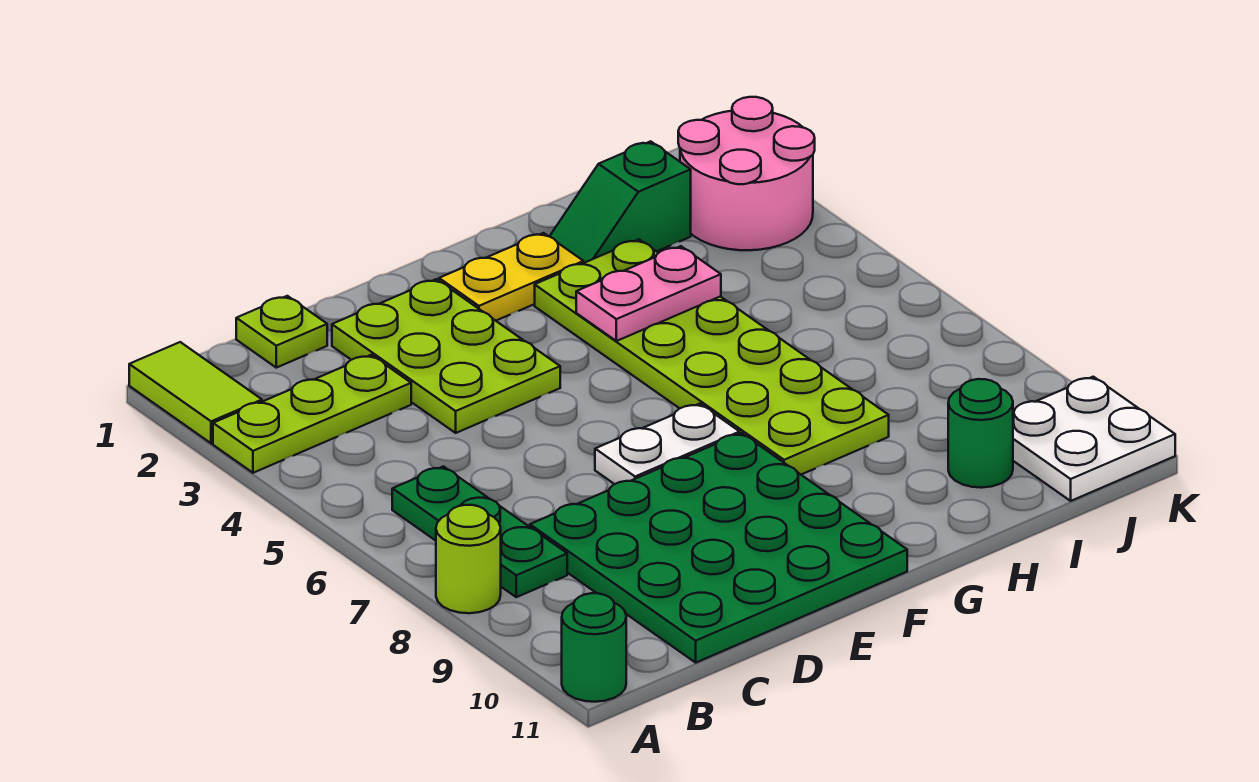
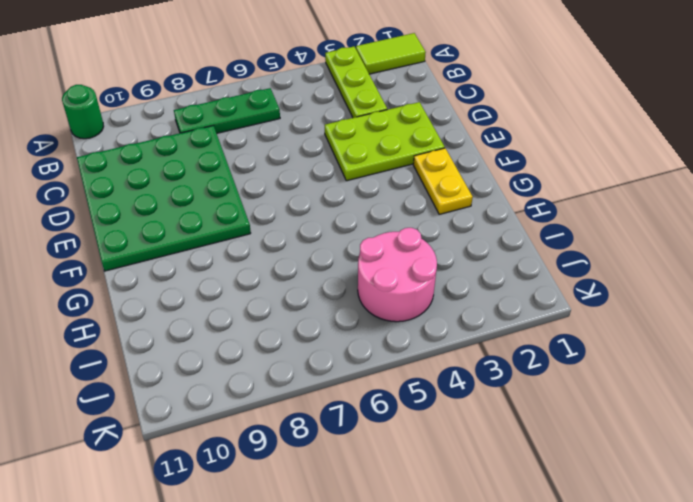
pink round brick I4:J5 level 1 -> pink round brick J2:K3 level 1
none -> lime round brick A8 level 1
none -> lime plate C1 level 1
none -> white plate E7:F7 level 1

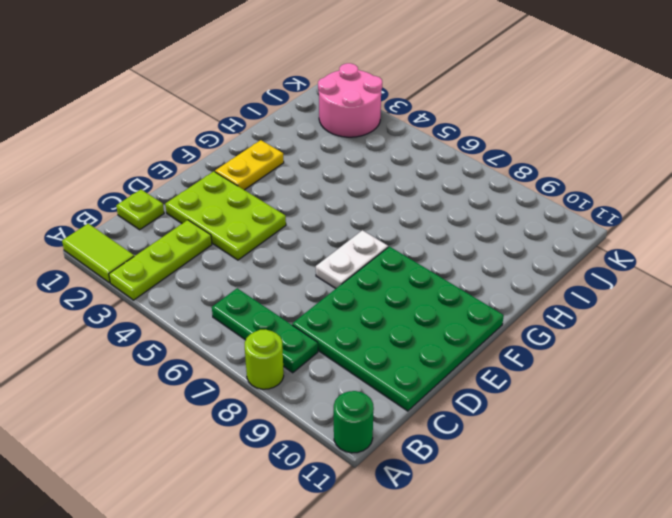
none -> lime plate G3:H8 level 1
none -> green slope H2:I2 level 1 top I
none -> green round brick I10 level 1

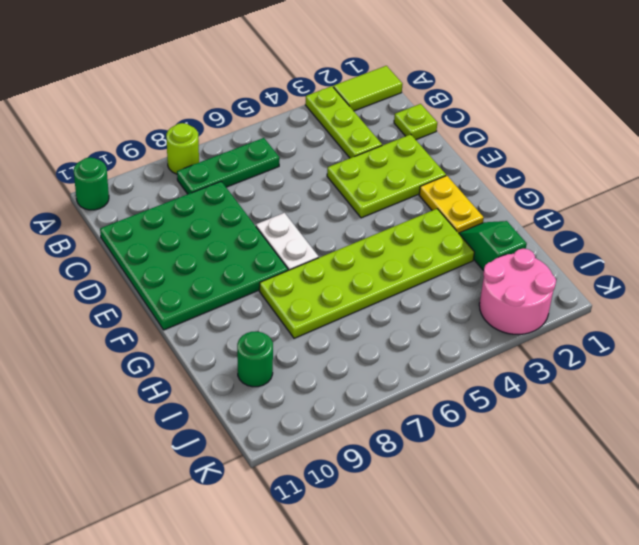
none -> white plate J10:K11 level 1
none -> pink plate G4:H4 level 2

